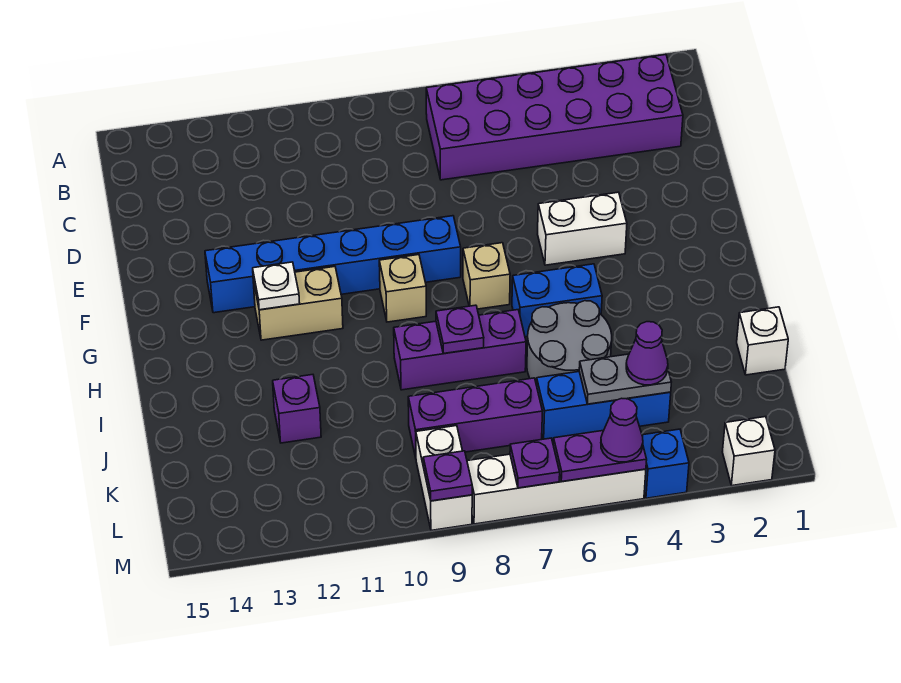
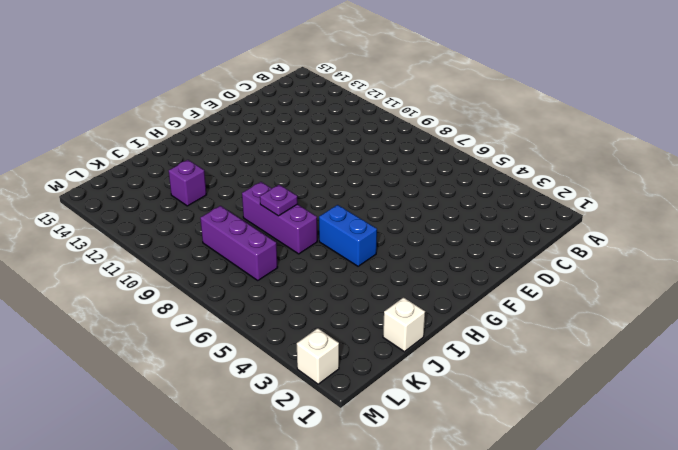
none -> purple brick B2:C7 level 1
none -> white brick F4:F5 level 1
none -> blue brick F8:F13 level 1

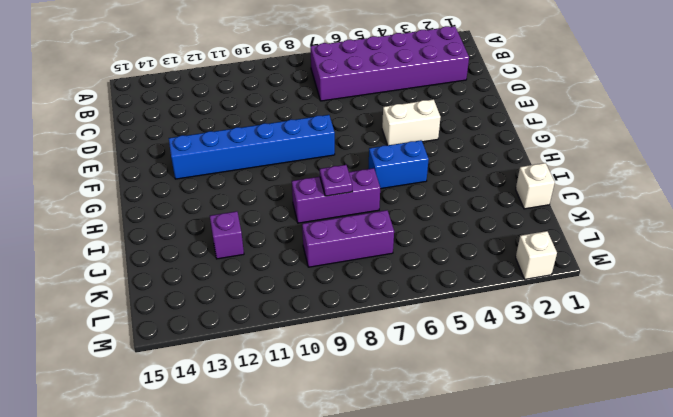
none -> tan brick G7 level 1
none -> tan brick G9 level 1
none -> tan brick G11:G12 level 1

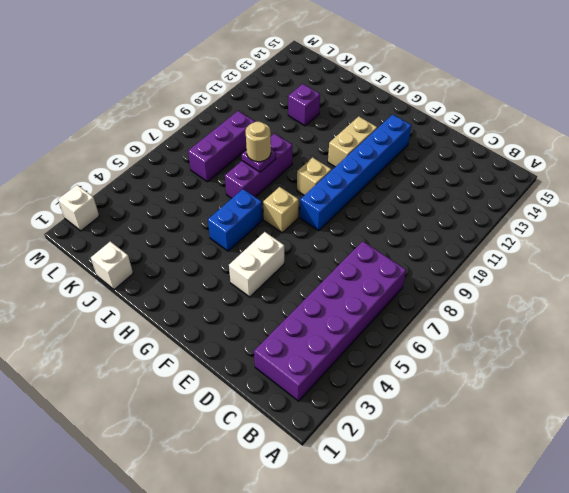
tan round brick I8 level 3 -> none
none -> grey round brick I5:J6 level 1
none -> blue brick K4:K6 level 1
none -> white brick L9:M9 level 1

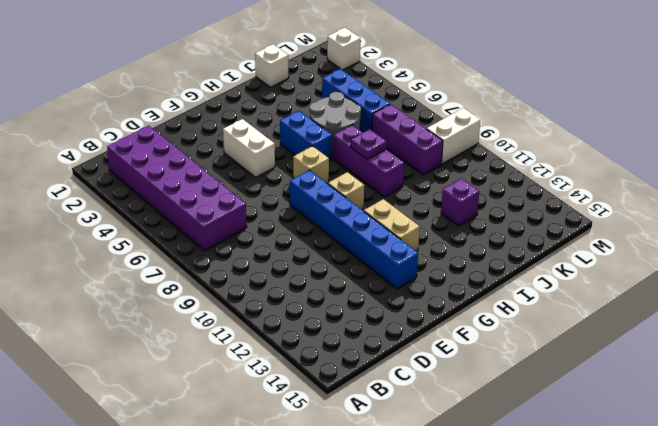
none -> blue brick M4 level 1
none -> white brick M5:M8 level 1
none -> white plate G12 level 2

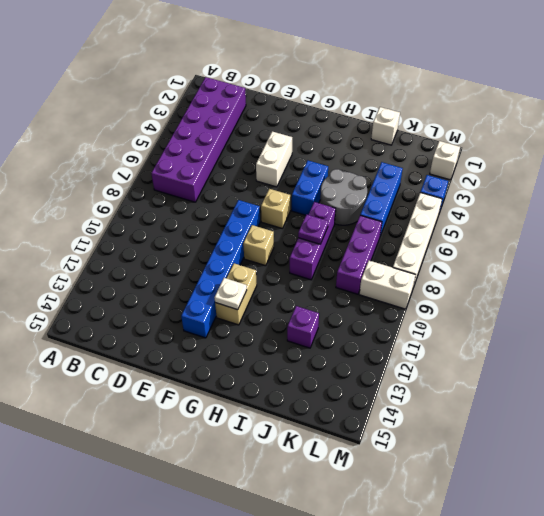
none -> grey plate K4:K5 level 2
none -> purple plate M5:M6 level 2
none -> purple plate M7 level 2

